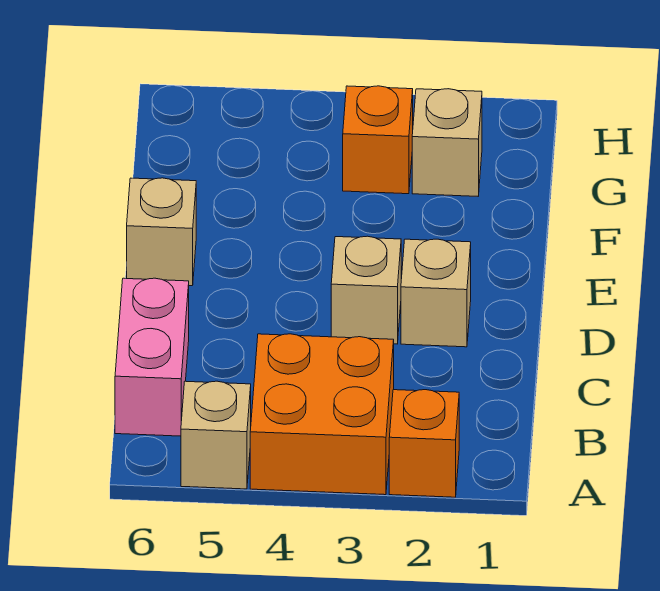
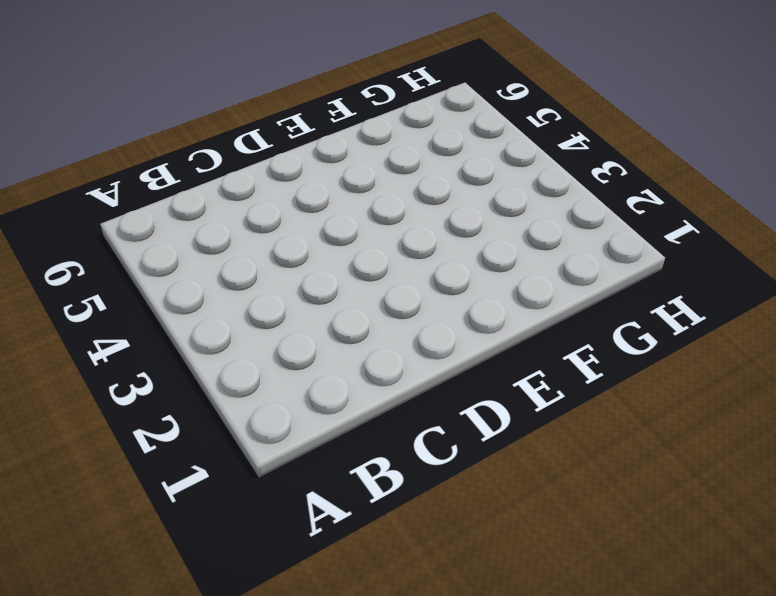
none -> orange brick A2 level 1
none -> orange brick A3:B4 level 1

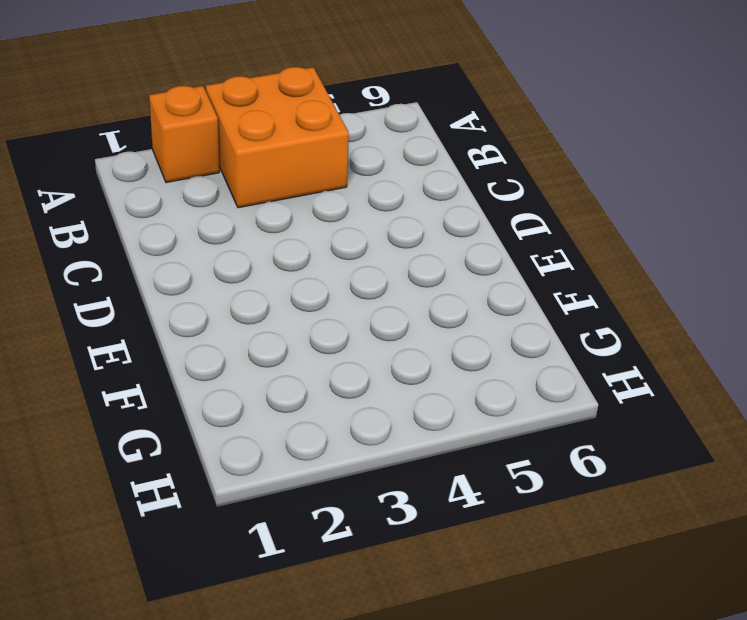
none -> tan brick A5 level 1
none -> pink brick B6:C6 level 1

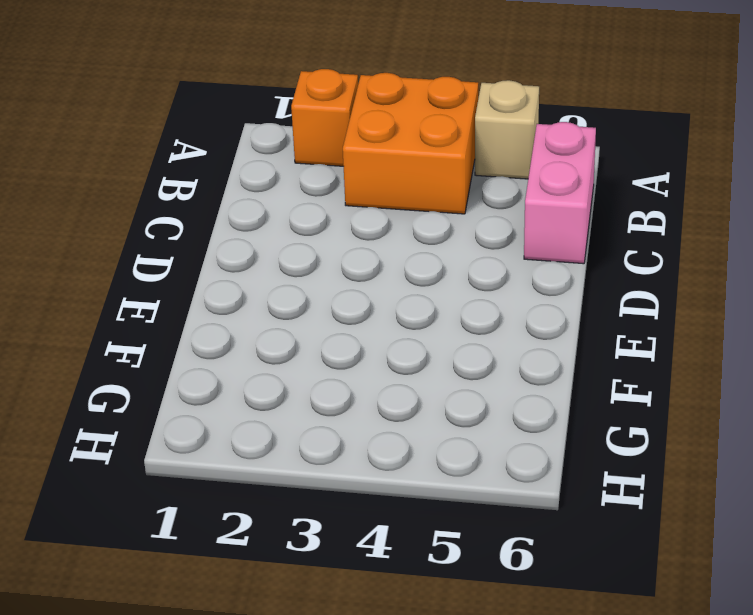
none -> tan brick D2 level 1
none -> tan brick D3 level 1

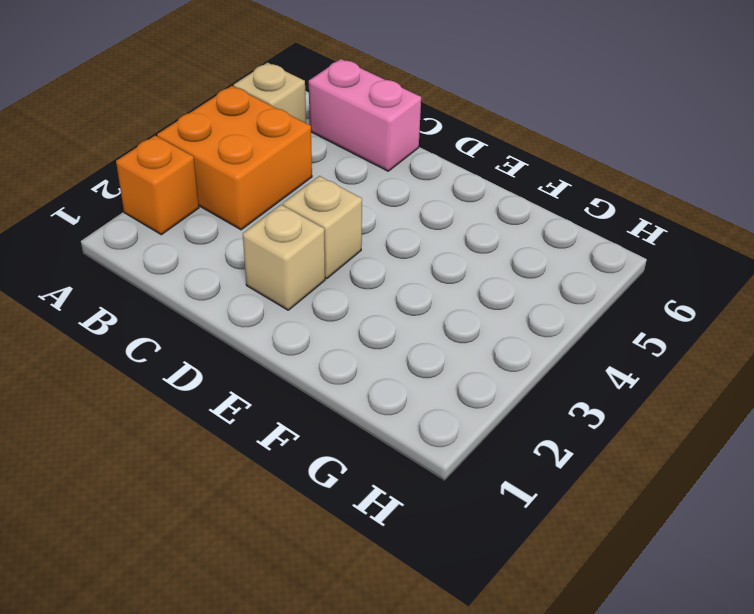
none -> tan brick E6 level 1
none -> tan brick G2 level 1

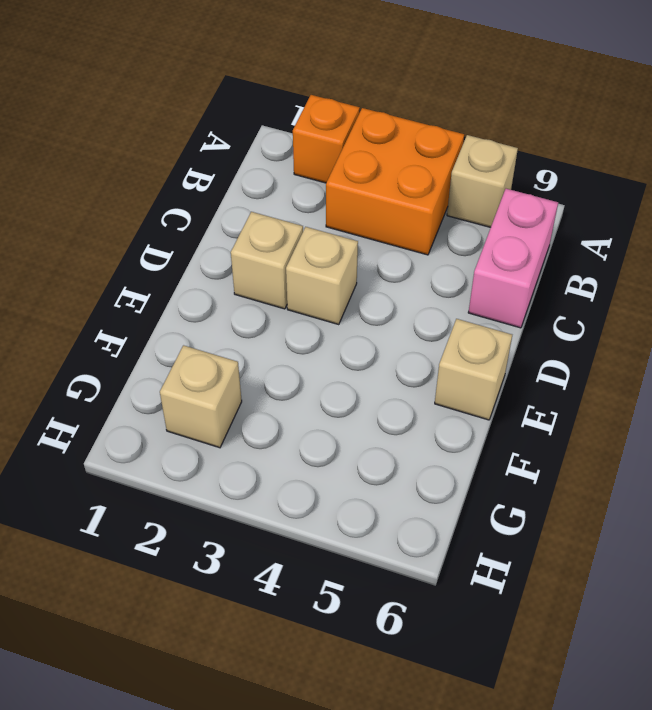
none -> orange brick G3 level 1

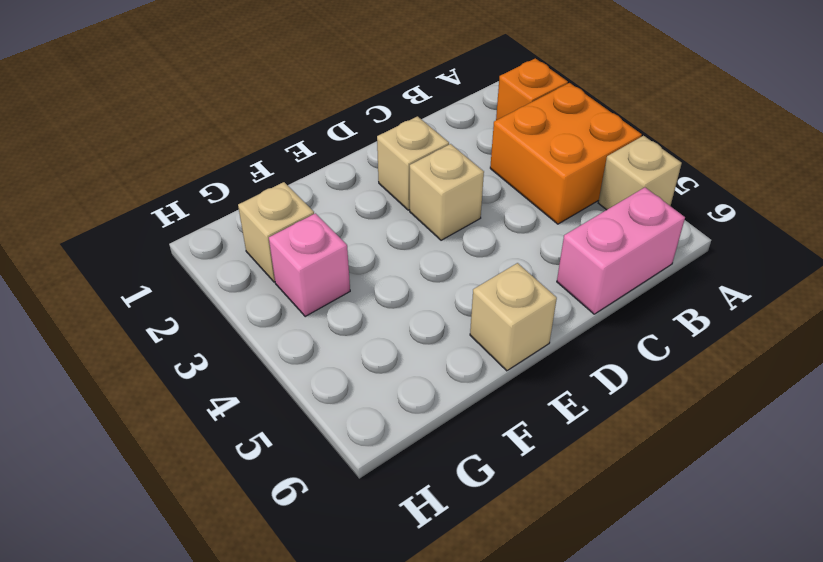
pink brick G3 level 1 -> orange brick G3 level 1

